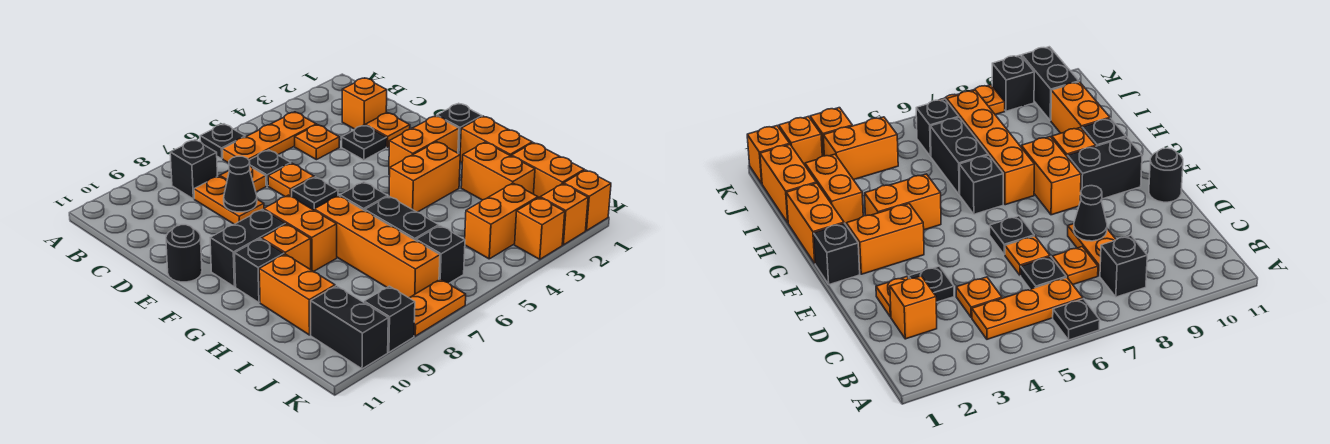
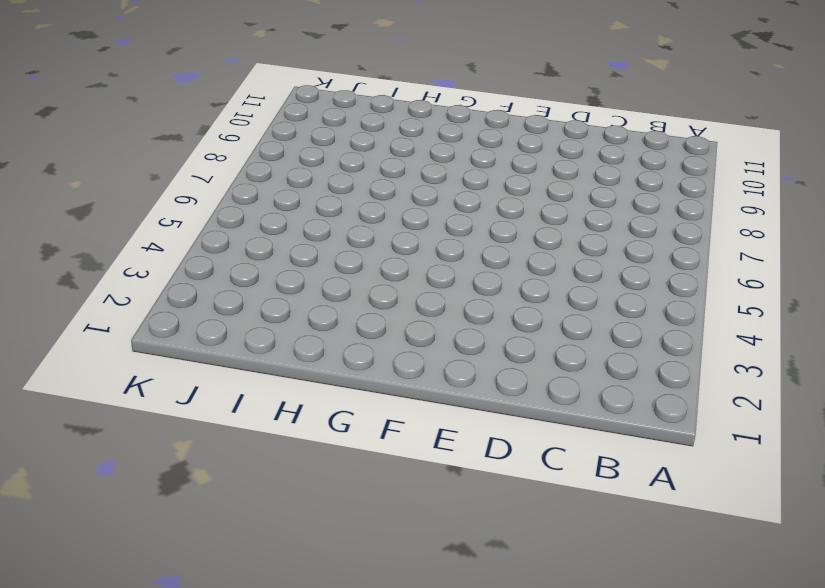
none -> black plate A6 level 1
none -> orange plate B4:B6 level 1
none -> black brick B8 level 1
none -> orange brick C2 level 1

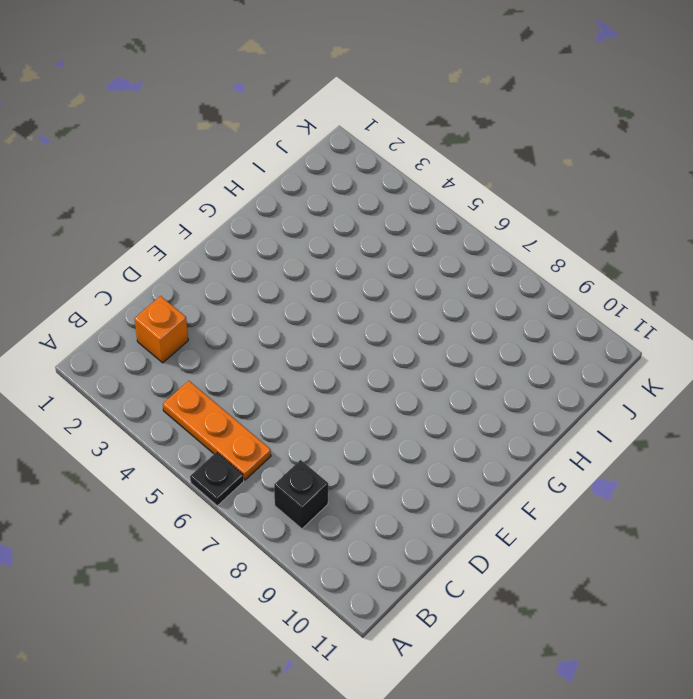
none -> orange plate C4 level 1
none -> black plate C6 level 1
none -> orange plate C7 level 1
none -> orange plate C8:D8 level 1

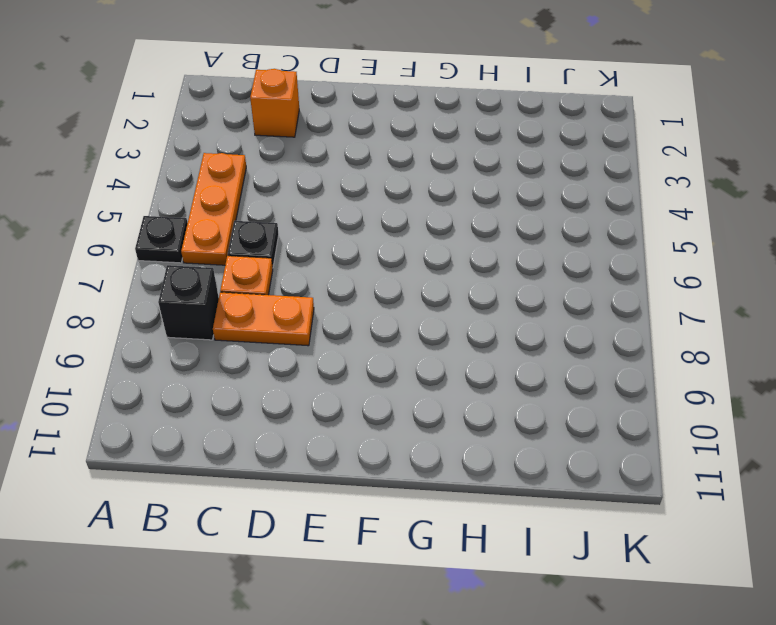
none -> orange plate C4 level 1
none -> orange plate D2 level 1
none -> black plate D3 level 1
none -> orange plate D6 level 1

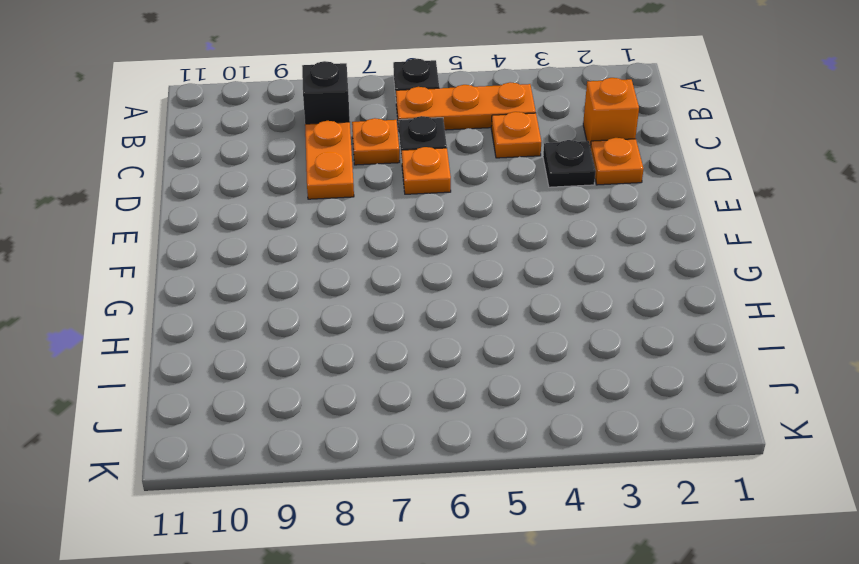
none -> black plate E6 level 1
none -> black round brick E11 level 1
none -> black brick F1 level 1
none -> orange brick F2:F3 level 1

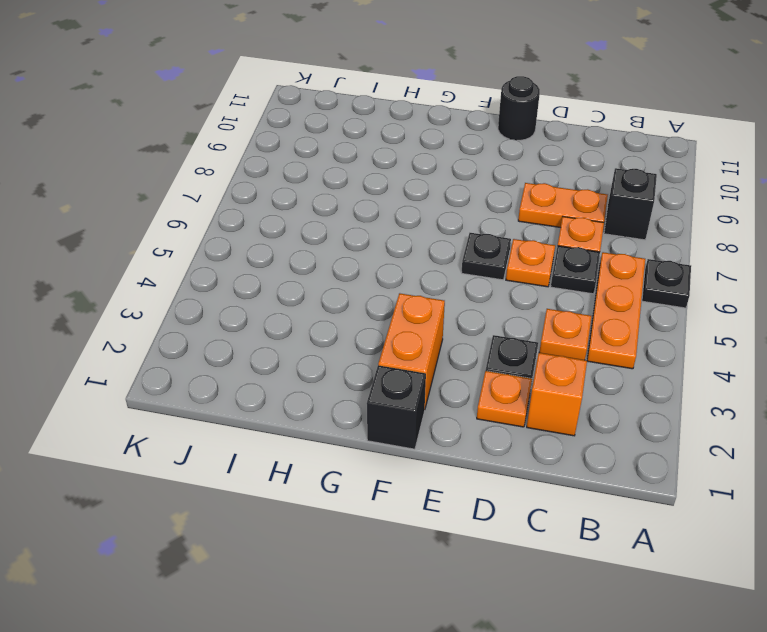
none -> orange brick F8:G8 level 1
none -> black brick F9:F10 level 1
none -> orange brick G1:H1 level 1
none -> orange brick G3:G4 level 1

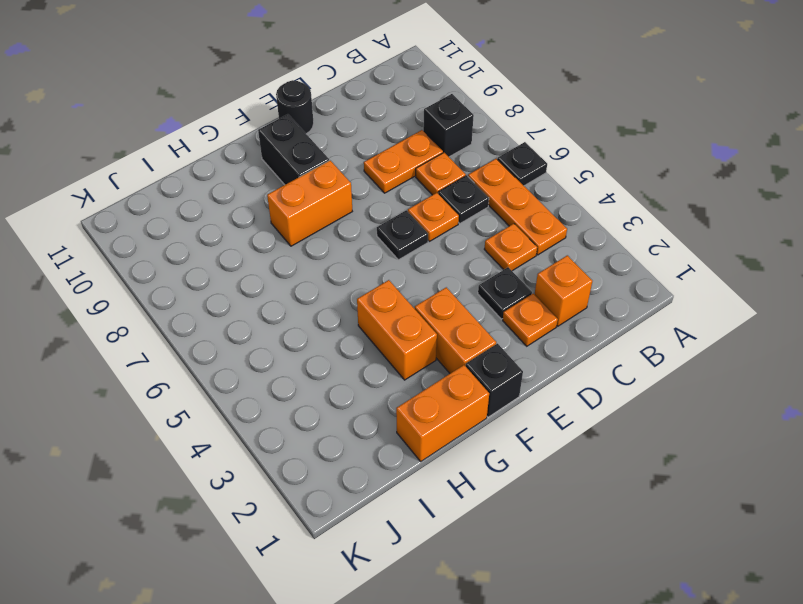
none -> black brick G6 level 1
none -> orange brick G7:J7 level 1
none -> orange brick G9 level 1
none -> black brick G10 level 1

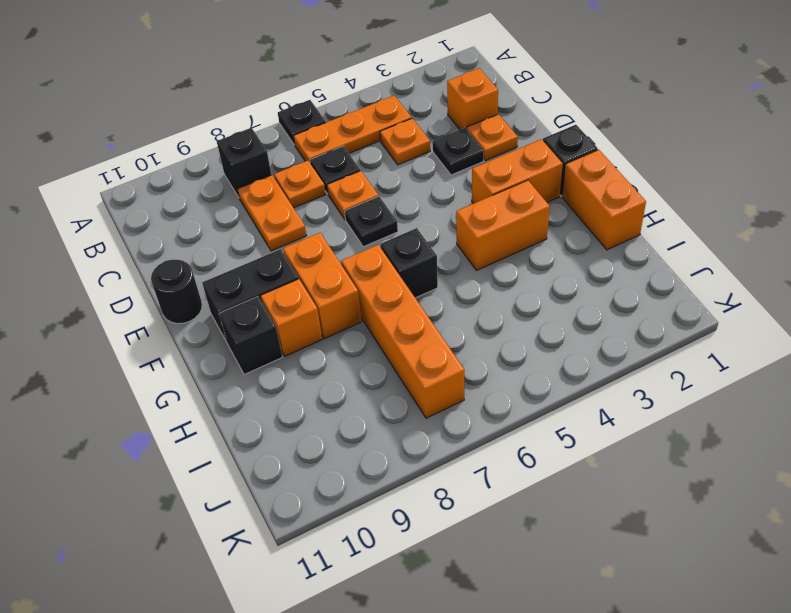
none -> orange brick H2:I2 level 1
none -> black brick H6:I6 level 1
none -> orange brick H10:I10 level 1
none -> orange brick I1:J1 level 1

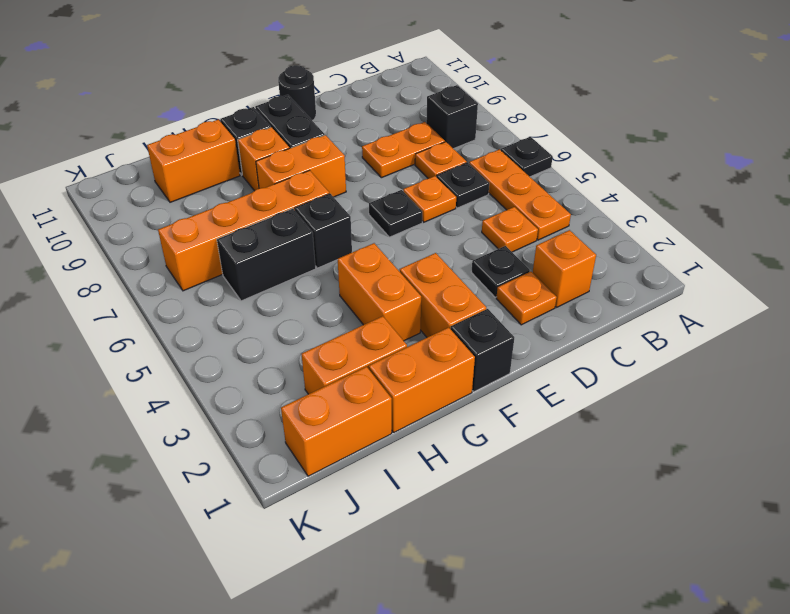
none -> orange brick J3:J4 level 1
none -> black brick J6 level 1
none -> black brick J10:K10 level 1
none -> orange brick K1 level 1

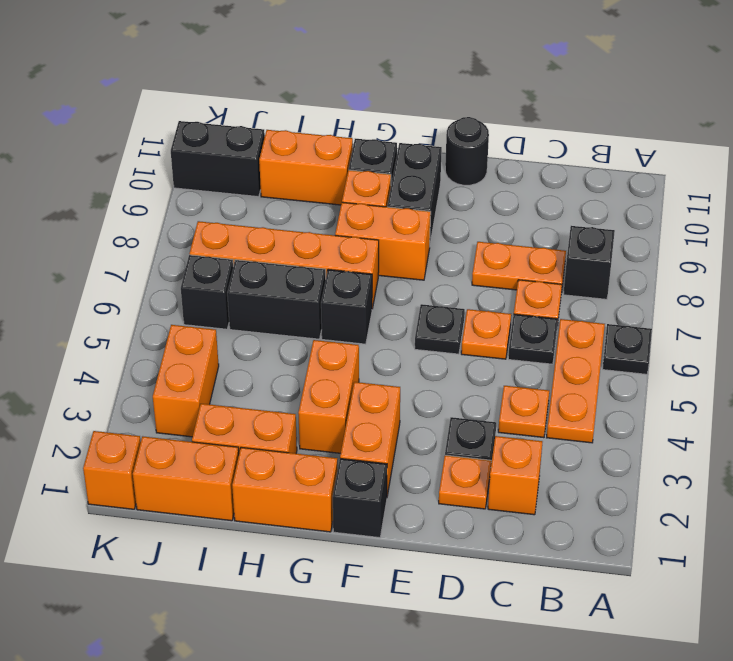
none -> orange brick K2 level 1
none -> orange brick K3 level 1
none -> orange plate K7:K8 level 1
none -> black brick K9 level 1

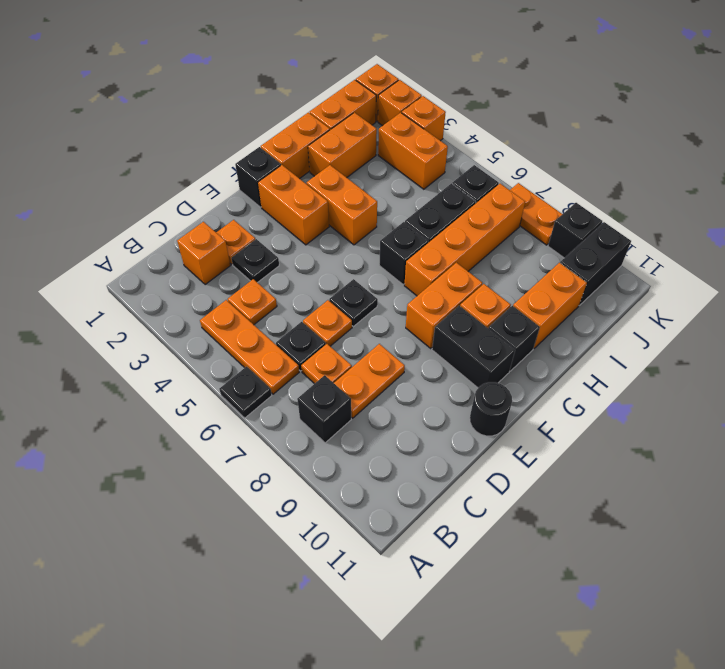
none -> black cone D8 level 2

